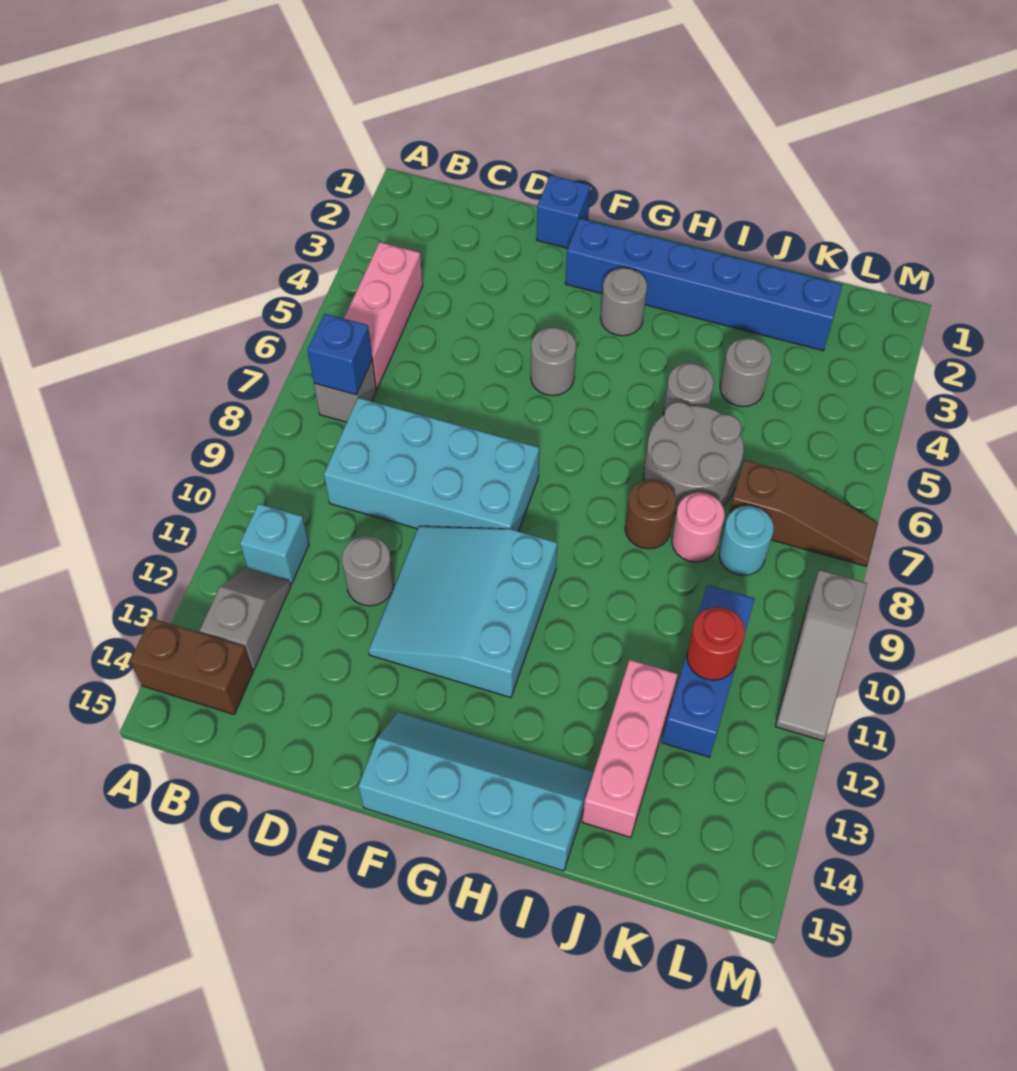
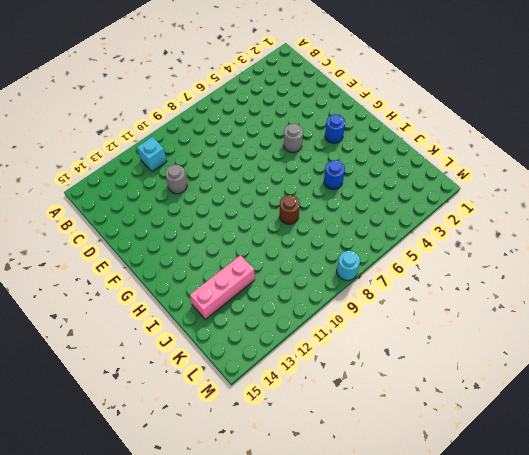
blue round brick G3 level 1 -> grey round brick G3 level 1
blue round brick I5 level 1 -> grey round brick I5 level 1
cyan round brick M8 level 1 -> cyan round brick K8 level 1
none -> brown brick A14:B14 level 1
none -> pink brick B4:B6 level 1
none -> grey brick B7 level 1

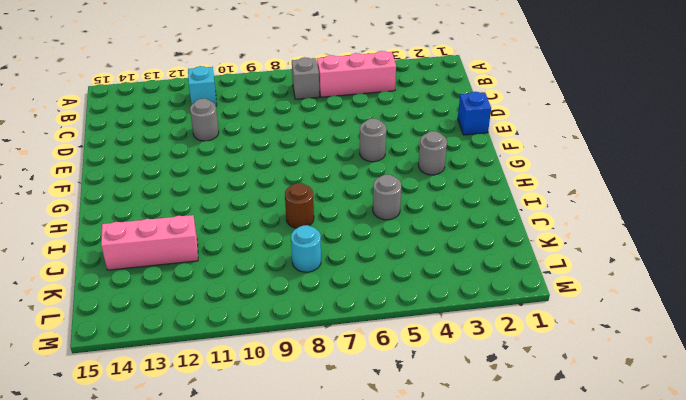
none -> brown brick A14:B14 level 1
none -> grey slope B12:B13 level 1 top 13
none -> cyan brick C8:F9 level 1

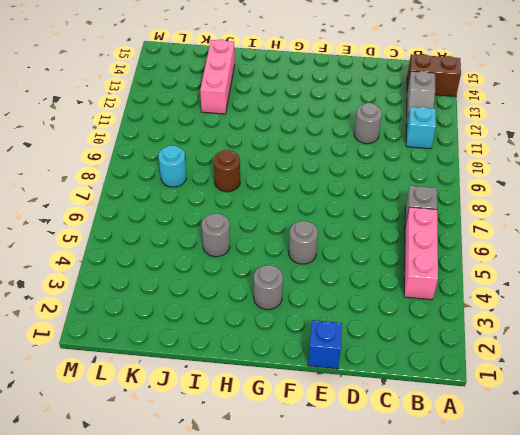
none -> cyan brick C8:F9 level 1
none -> cyan slope E10:G12 level 1 top G
none -> blue brick F2:K2 level 1

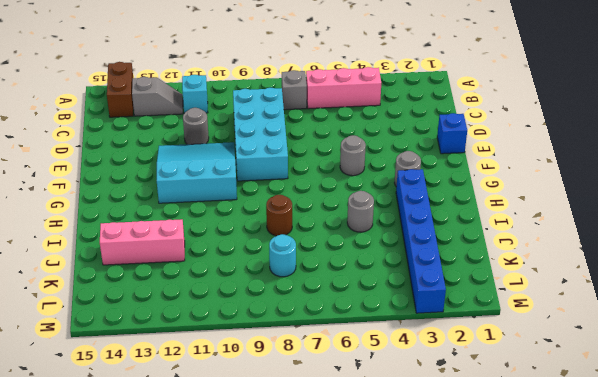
blue brick H3:M3 level 1 -> blue brick F2:K2 level 1
none -> cyan slope F14:I15 level 1 top 15
none -> grey round brick I6:J7 level 1
none -> grey round brick J4 level 1

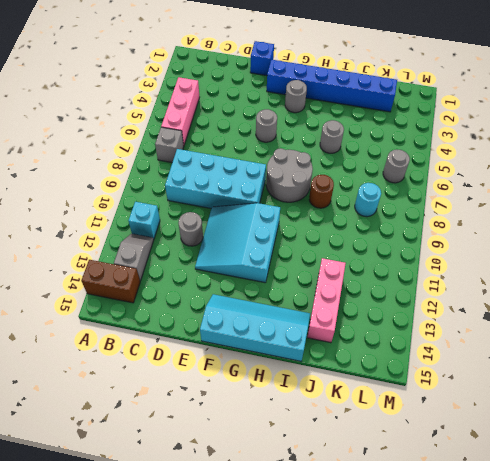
grey round brick G7:H8 level 1 -> grey round brick I6:J7 level 1
grey round brick L6 level 1 -> grey round brick J4 level 1
none -> pink round brick J8 level 1
none -> brown slope K7:M7 level 1 top K
none -> blue brick K10:K12 level 1

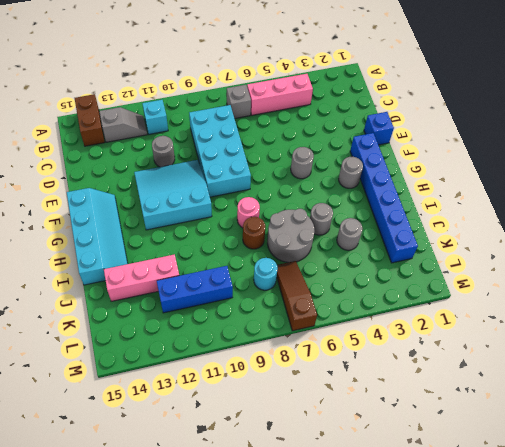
pink round brick H8 level 1 -> pink round brick J8 level 1
brown slope K7:M7 level 1 top M -> brown slope K7:M7 level 1 top K
none -> grey slope M9:M11 level 1 top 9
none -> blue brick B7 level 2
none -> red round brick K11 level 2

